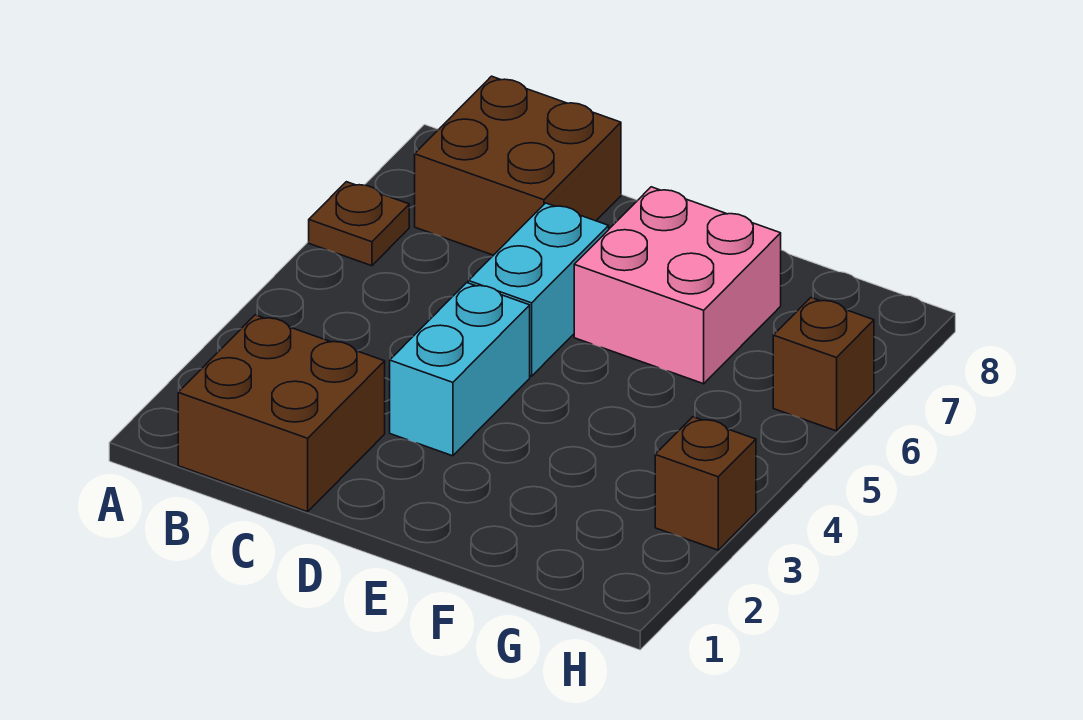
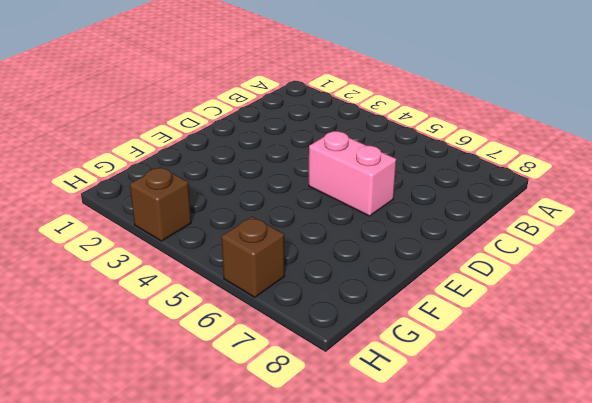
pink brick D5:D6 level 1 -> cyan brick D5:D6 level 1
none -> brown plate A6 level 1
none -> brown brick B1:C2 level 1

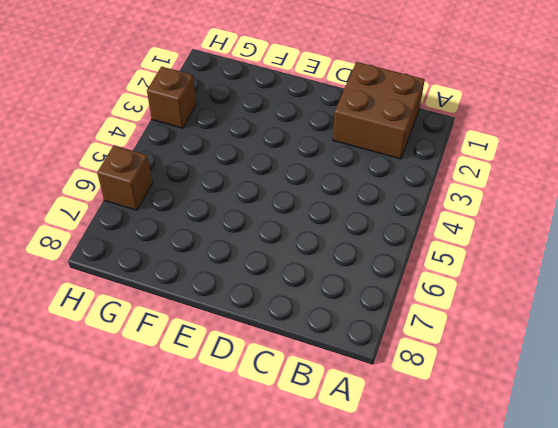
none -> brown plate A6 level 1
none -> brown brick B7:C8 level 1

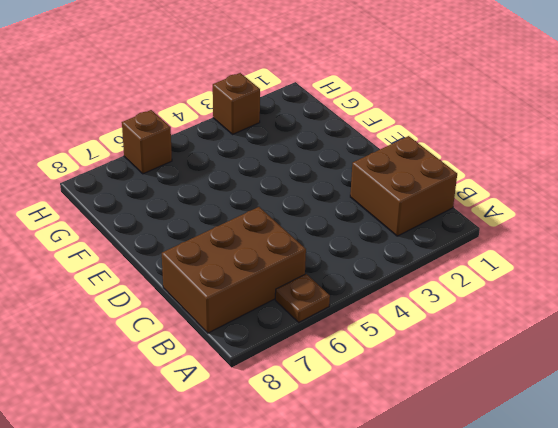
brown brick B6:C8 level 1 -> brown brick B7:C8 level 1
none -> cyan brick D3:D4 level 1
none -> cyan brick D5:D6 level 1

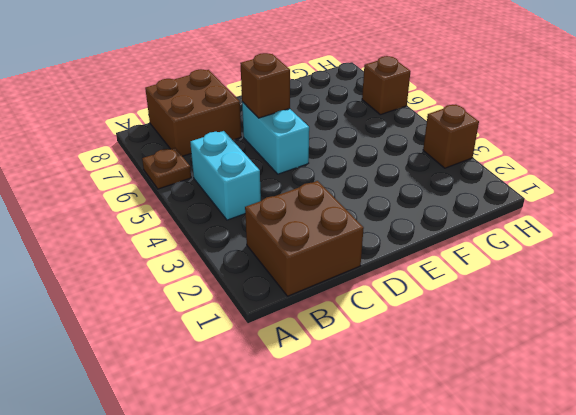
cyan brick B4:B5 level 1 -> cyan brick D3:D4 level 1
brown brick D6 level 2 -> none
none -> pink brick E6:F7 level 1

